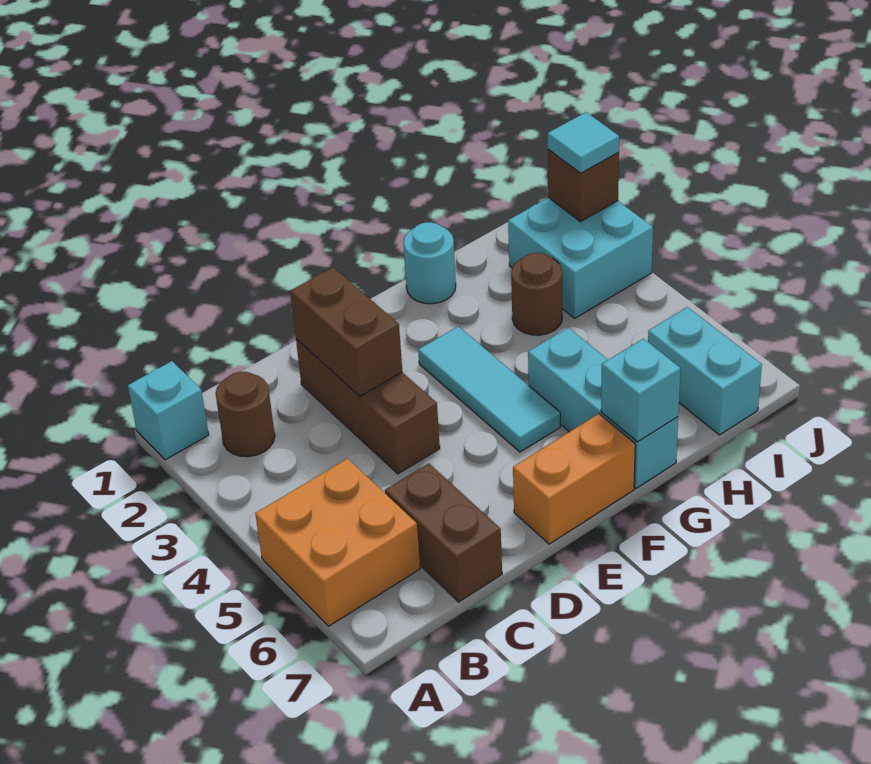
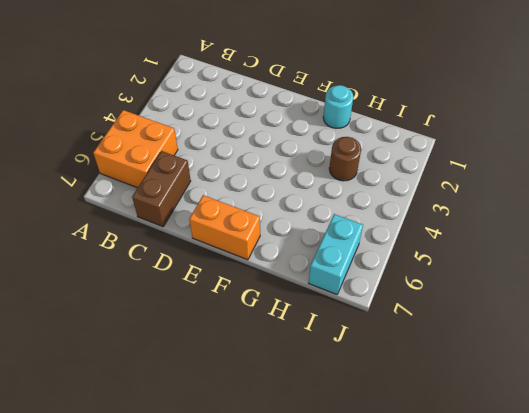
none -> cyan brick A1 level 1
none -> brown round brick B2 level 1
none -> brown brick D2:D4 level 1

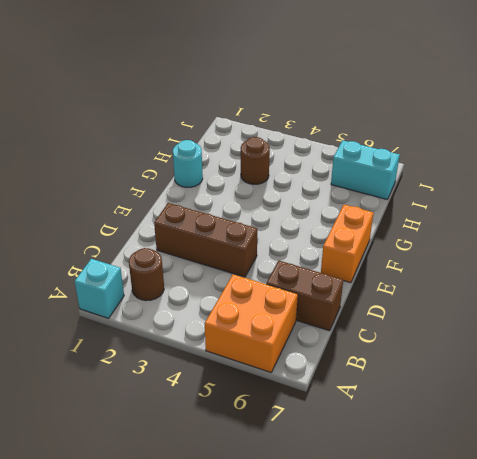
none -> cyan tile F3:F5 level 1
none -> cyan brick G5:G7 level 1
none -> cyan brick I2:J3 level 1

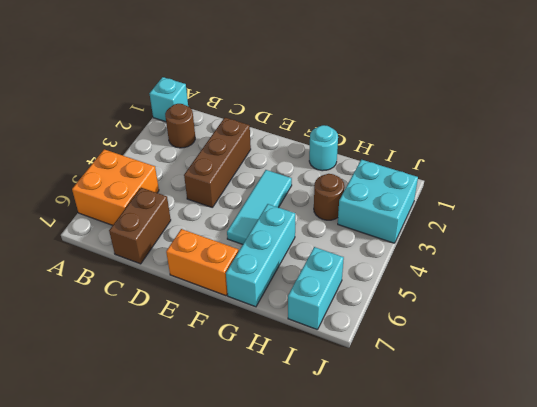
none -> brown brick D2:D3 level 2
none -> cyan brick G7 level 2
none -> brown brick J2 level 2

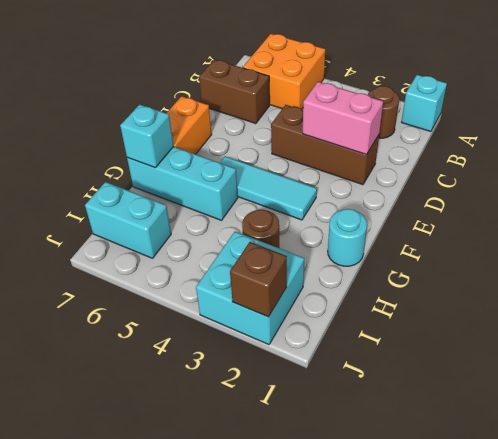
pink brick D2:D3 level 2 -> brown brick D2:D3 level 2
none -> cyan tile J2 level 3

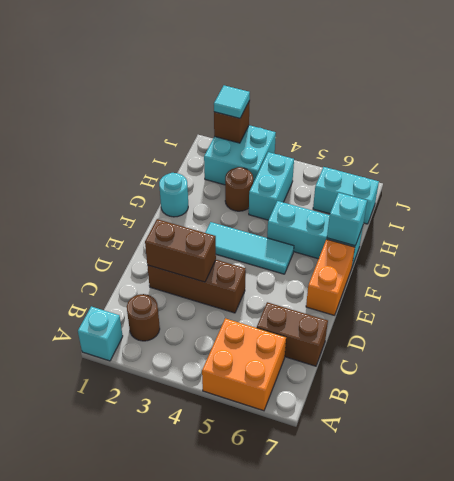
cyan brick H4:I4 level 1 -> none

